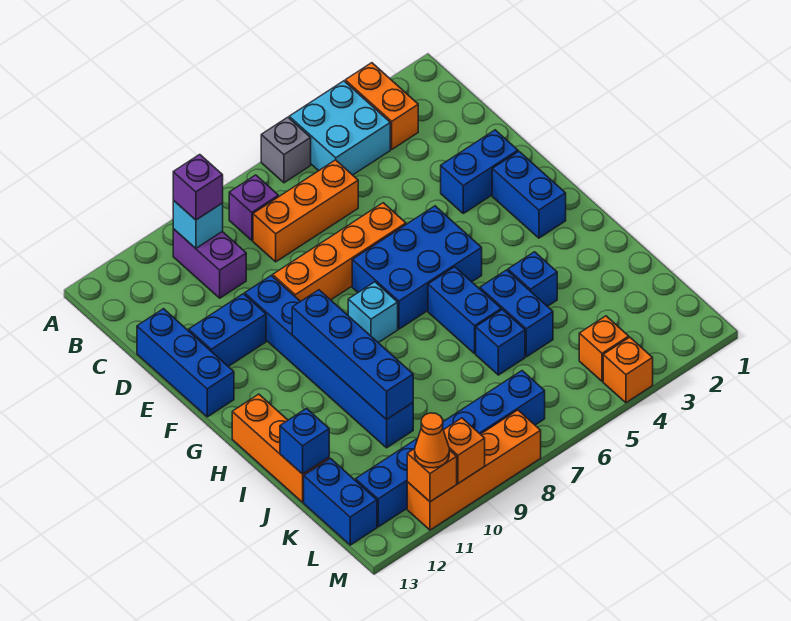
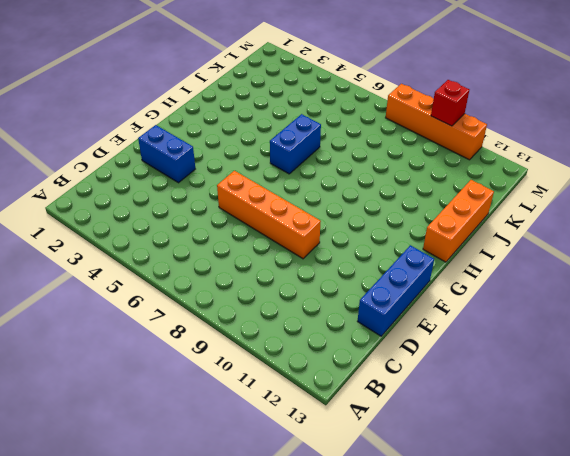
red brick M10 level 2 -> orange brick M10 level 2
none -> orange brick A3:B3 level 1
none -> cyan brick A4:B5 level 1
none -> grey brick A6 level 1
none -> purple brick B8 level 1

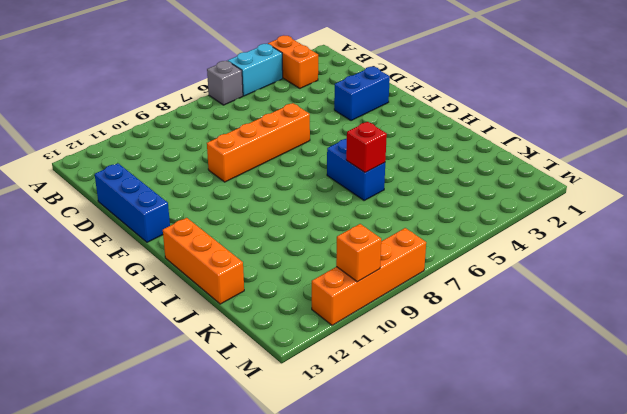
cyan brick A4:A5 level 1 -> cyan brick A4:B5 level 1
red brick I6 level 2 -> none
none -> purple brick B8 level 1
none -> purple brick B10:C10 level 1
none -> orange brick C6:C8 level 1
none -> blue brick E10:J10 level 1

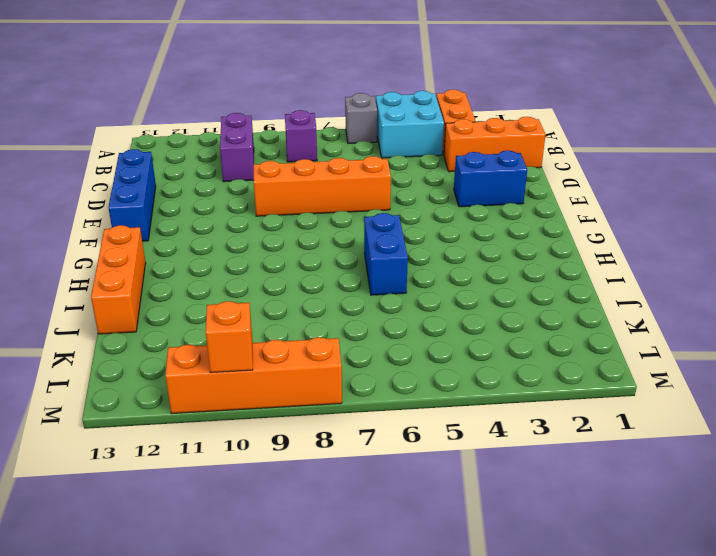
orange brick C1:C3 level 1 -> orange brick C6:C8 level 1
none -> blue brick E10:J10 level 1
none -> blue brick E11:E12 level 1
none -> blue brick F2:G2 level 1
none -> blue brick F5:G7 level 1

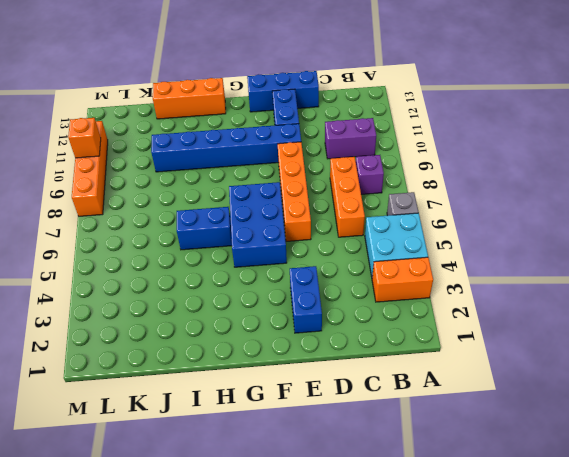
none -> blue brick F2:G2 level 1
none -> cyan brick G8 level 1
none -> blue brick I4 level 1
none -> blue brick I5:J5 level 1

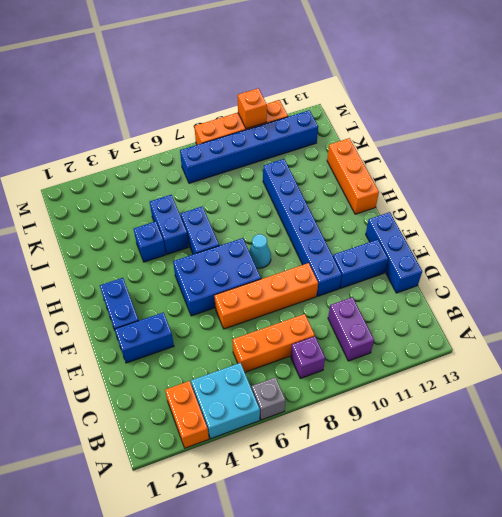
cyan cone G8 level 1 -> cyan brick G8 level 1
none -> blue brick J6 level 1
none -> blue brick K13:L13 level 1
none -> orange brick L4 level 1
none -> orange brick M4 level 1

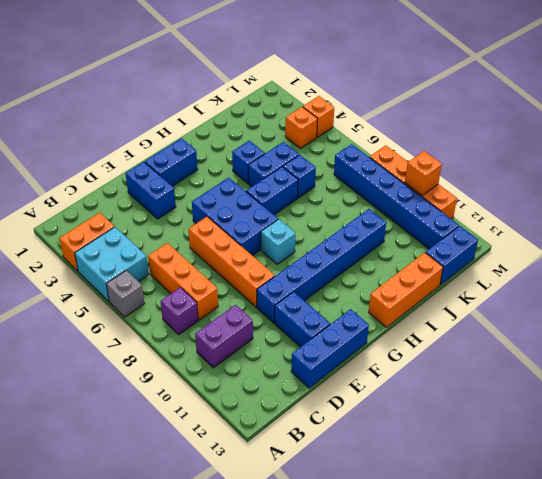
none -> cyan brick B10 level 2
none -> blue brick G10:J10 level 2
none -> blue brick J13 level 2
none -> orange brick M11 level 2

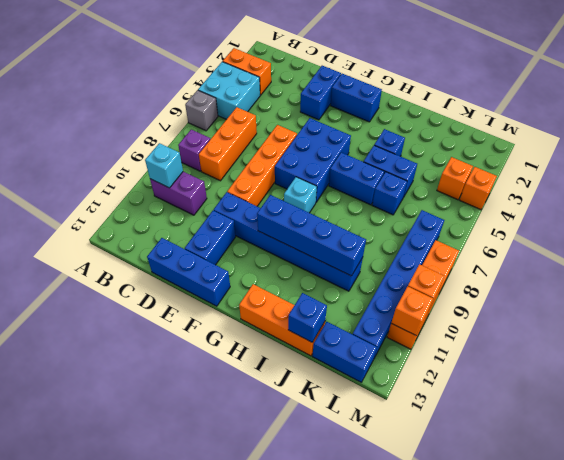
none -> purple brick B10 level 3
none -> orange cone M11 level 3

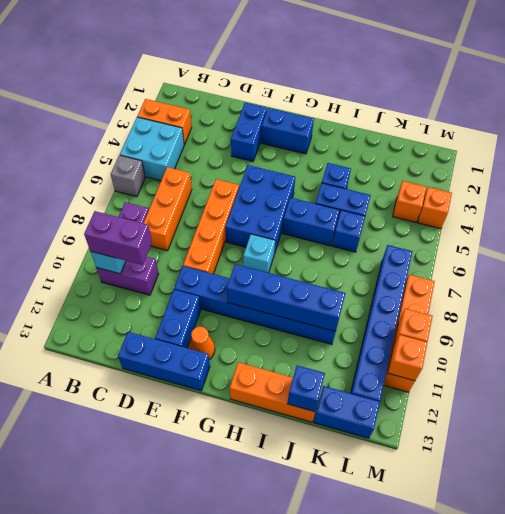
purple brick B10:C10 level 3 -> purple brick B10 level 3
orange cone F12 level 1 -> orange cone M11 level 3

